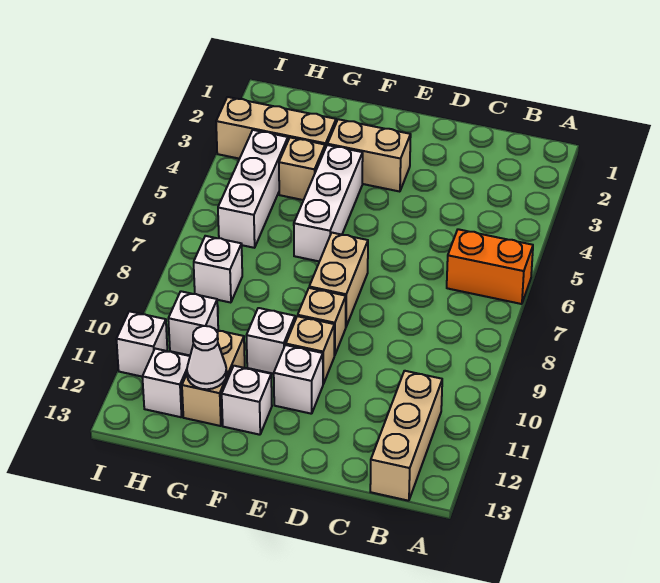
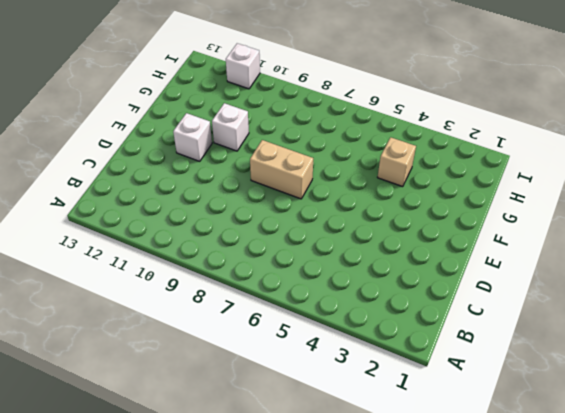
none -> orange brick A6:B6 level 1
none -> tan brick B11:B13 level 1
none -> tan brick E3:F3 level 1

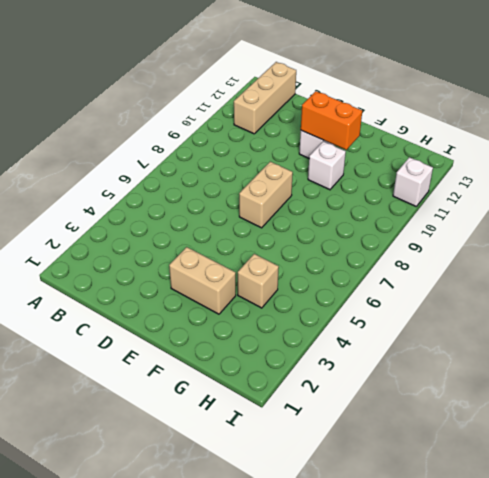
orange brick E11:F11 level 2 -> orange brick A6:B6 level 1
none -> tan brick E9 level 1
none -> tan brick E10 level 1
none -> white brick F4:F6 level 1

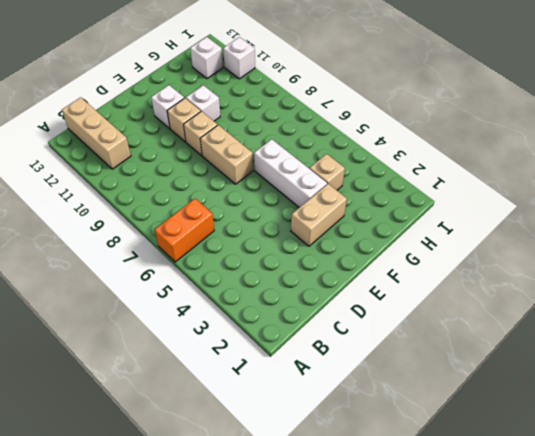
none -> white brick F12 level 1
none -> tan brick G3:I3 level 1
none -> tan brick G11:G12 level 1

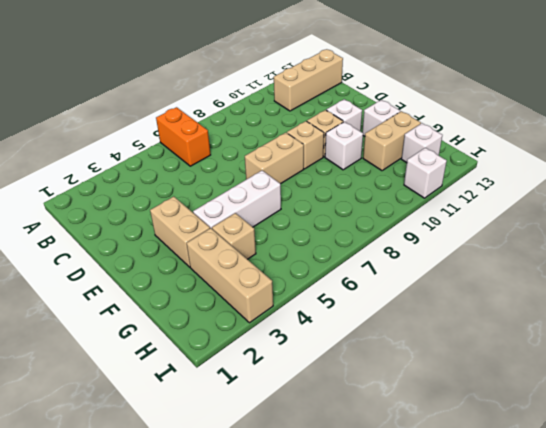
none -> white brick H4:H6 level 1
none -> white brick H8 level 1
none -> white brick H10 level 1

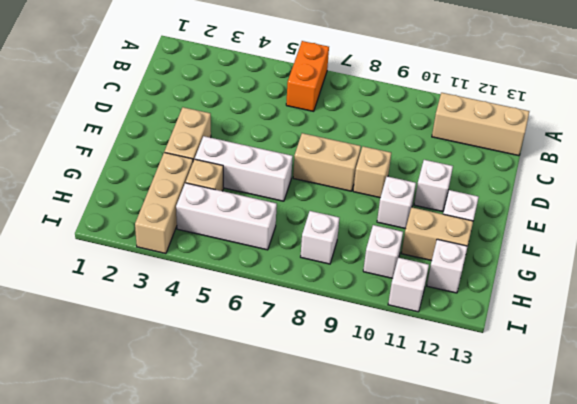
none -> tan brick E10 level 1
none -> white cone G12 level 2

